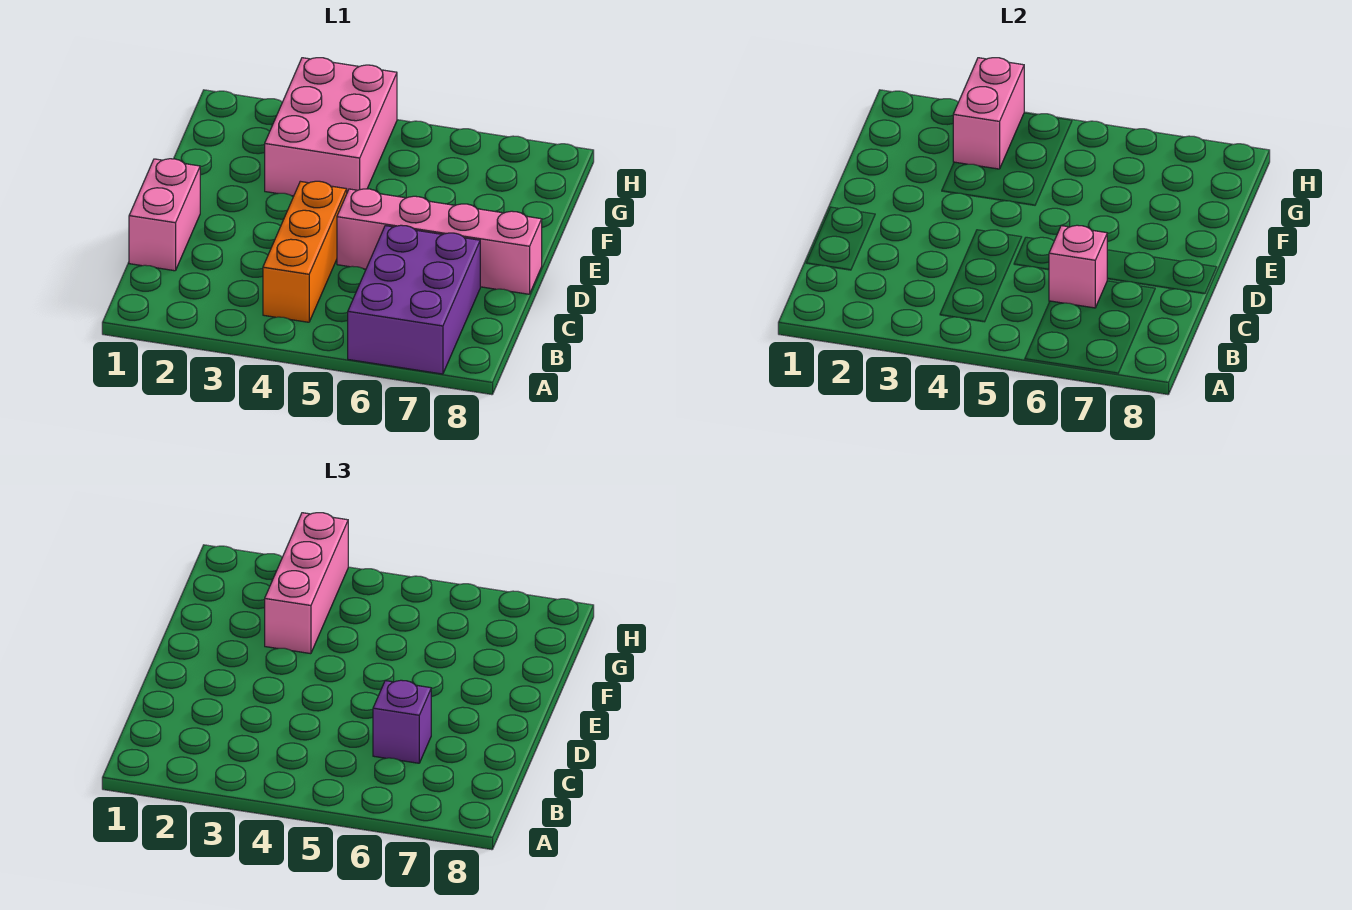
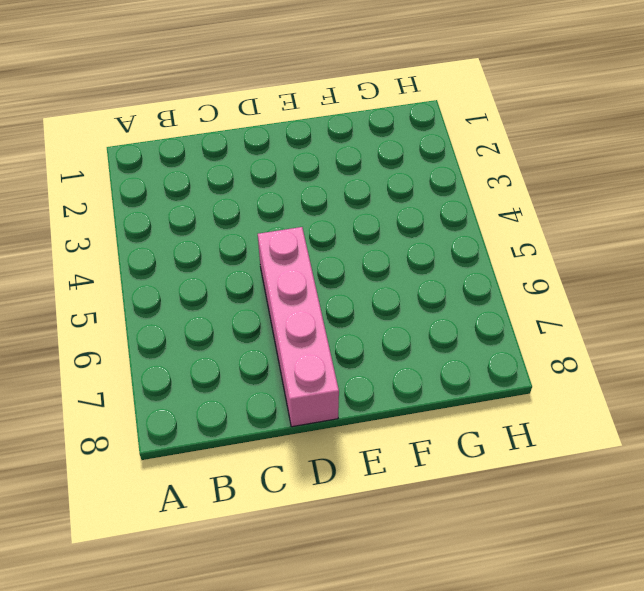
none -> purple brick A6:C7 level 1
none -> orange brick B4:D4 level 1

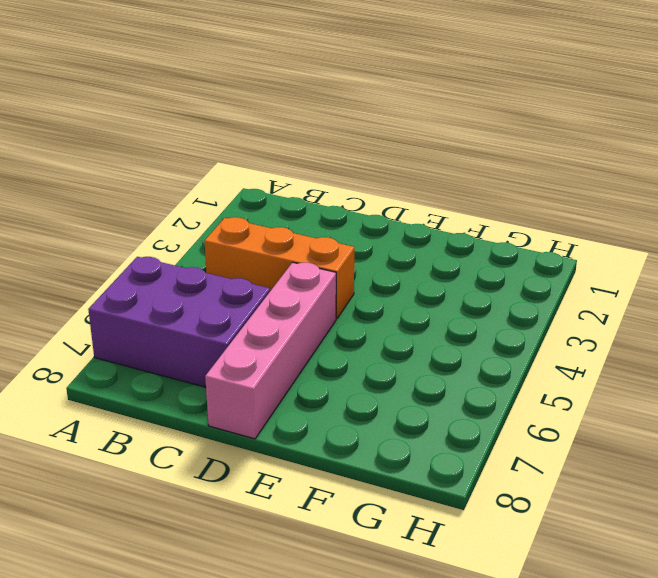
none -> pink brick C1:D1 level 1
none -> pink brick F3:H4 level 1

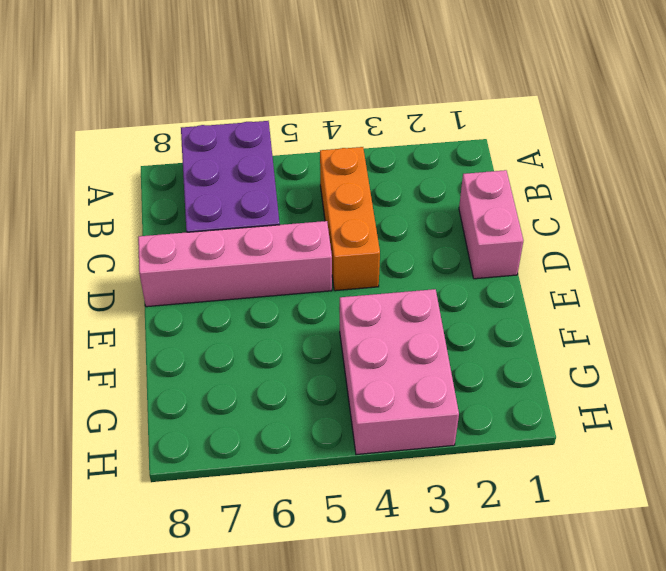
none -> pink brick C6 level 2
none -> pink brick G3:H3 level 2

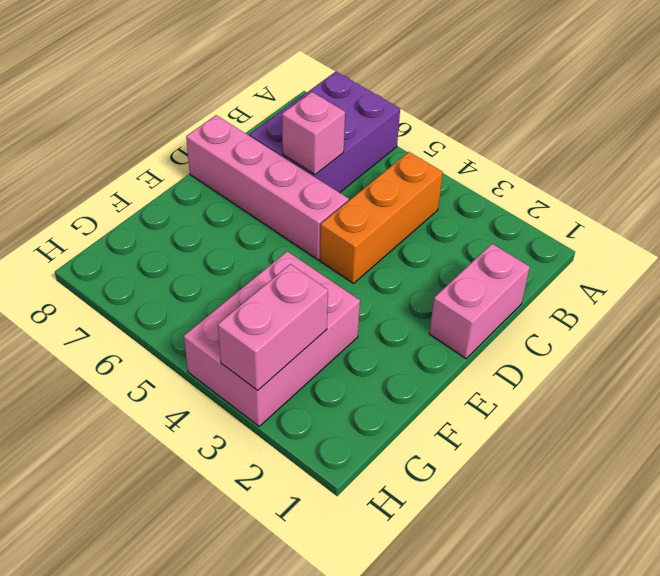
none -> purple brick C6 level 3
none -> pink brick F3:H3 level 3

